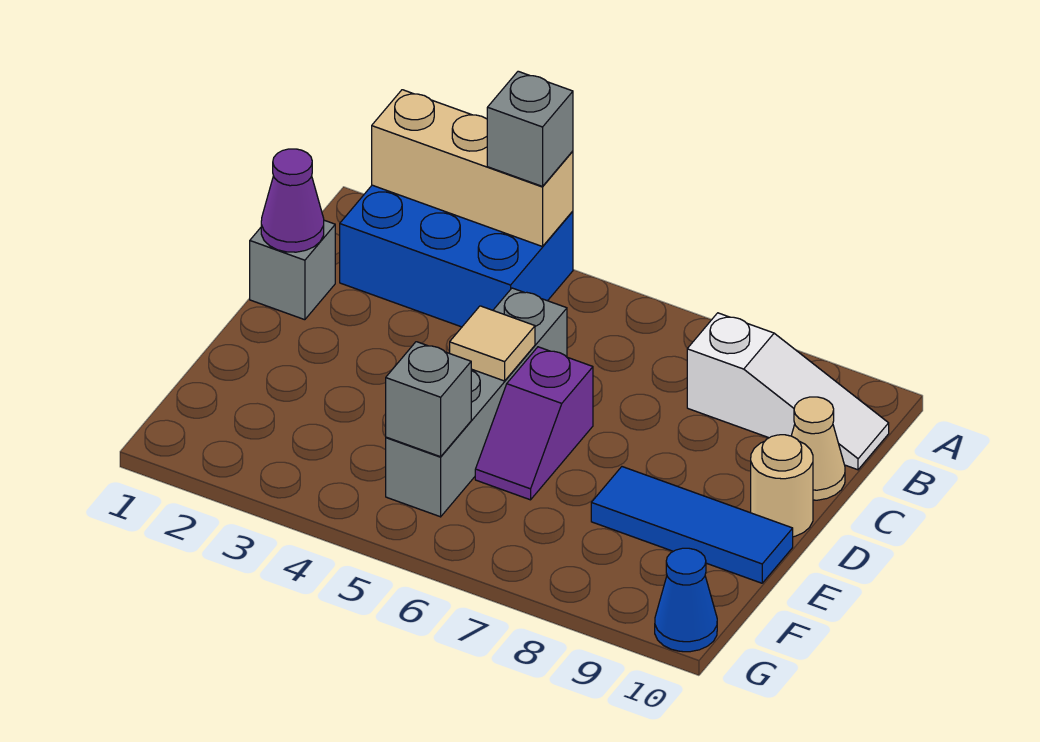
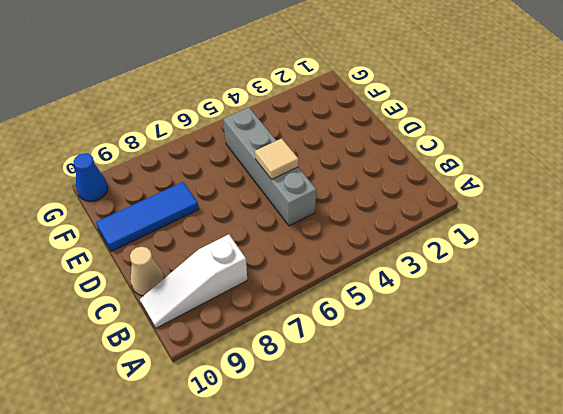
none -> blue brick A2:B4 level 1
none -> grey brick C1 level 1
none -> purple slope D6:E6 level 1 top D

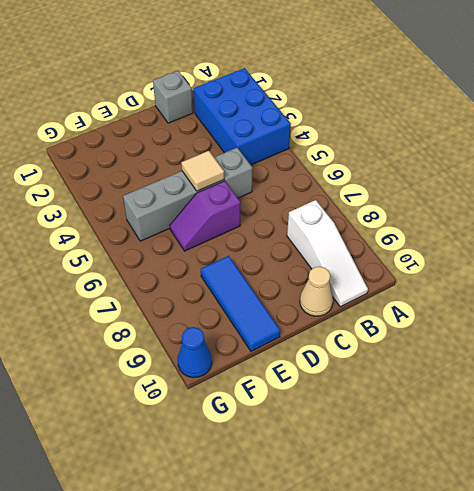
none -> tan round brick D10 level 1
none -> tan brick A2:A4 level 2
none -> purple cone C1 level 2

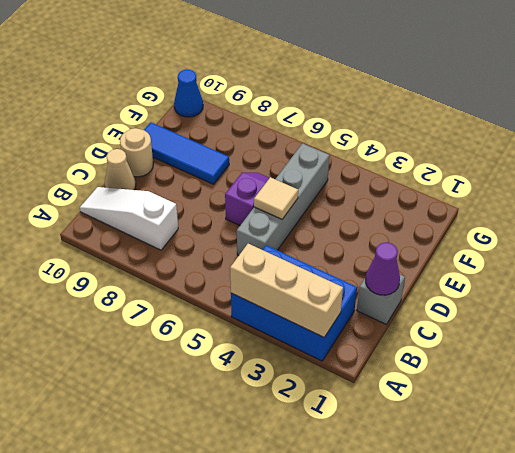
none -> grey brick F5 level 2
none -> grey brick A4 level 3

